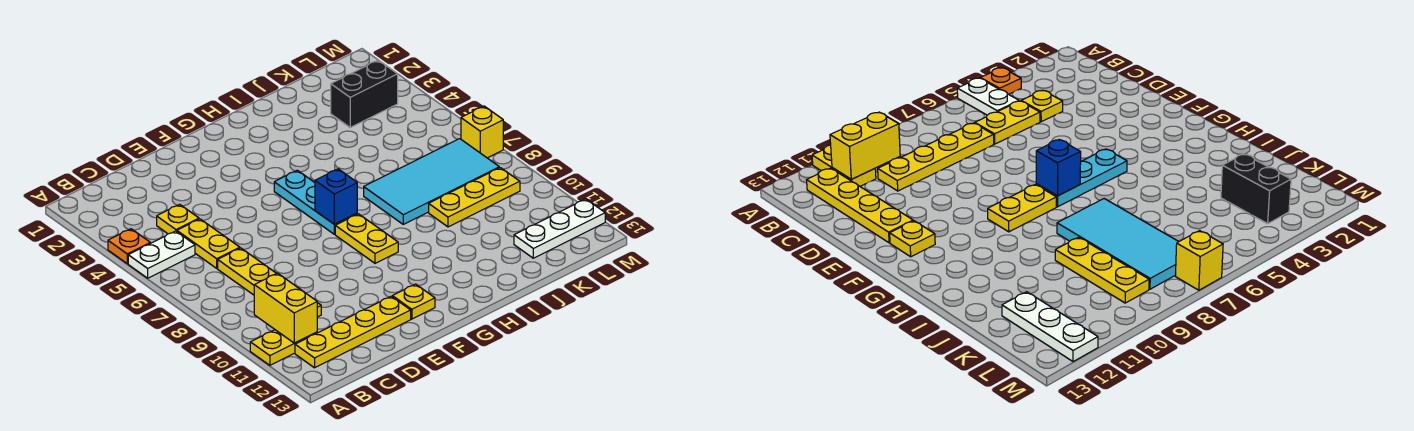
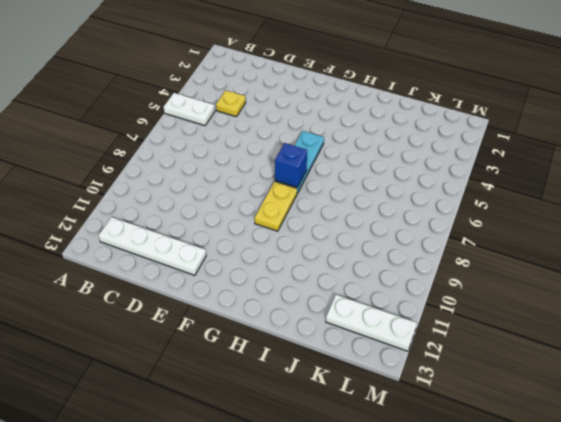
white plate B12:E12 level 1 -> yellow plate B12:E12 level 1
none -> orange plate A4 level 1
none -> yellow plate A11:B11 level 1
none -> yellow plate C5:C6 level 1

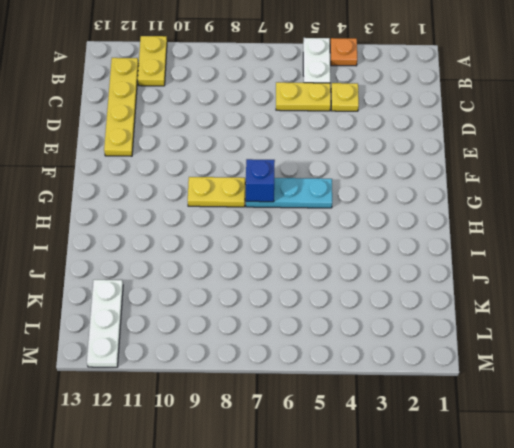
none -> yellow plate C7:C10 level 1
none -> yellow plate F12 level 1
none -> cyan tile I7:L8 level 1

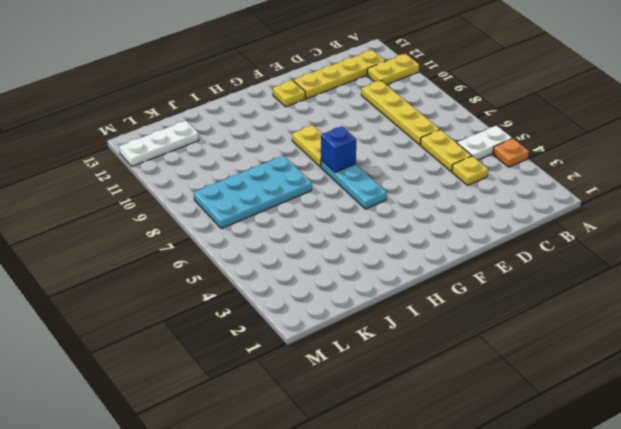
cyan plate I7:L8 level 1 -> cyan tile I7:L8 level 1
none -> yellow plate J9:L9 level 1
none -> black brick K3:L3 level 1
none -> yellow brick M7 level 1

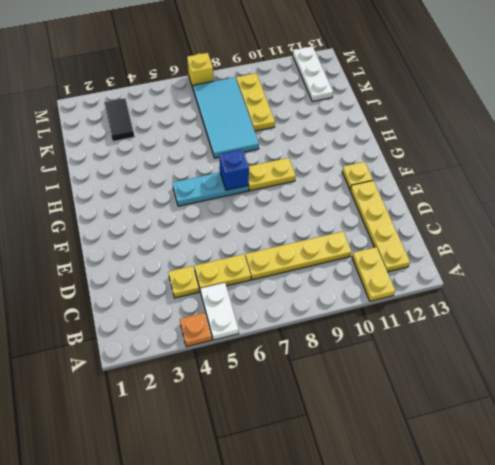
black tile K3:L3 level 1 -> black brick K3:L3 level 1
none -> yellow brick B10:B11 level 2

